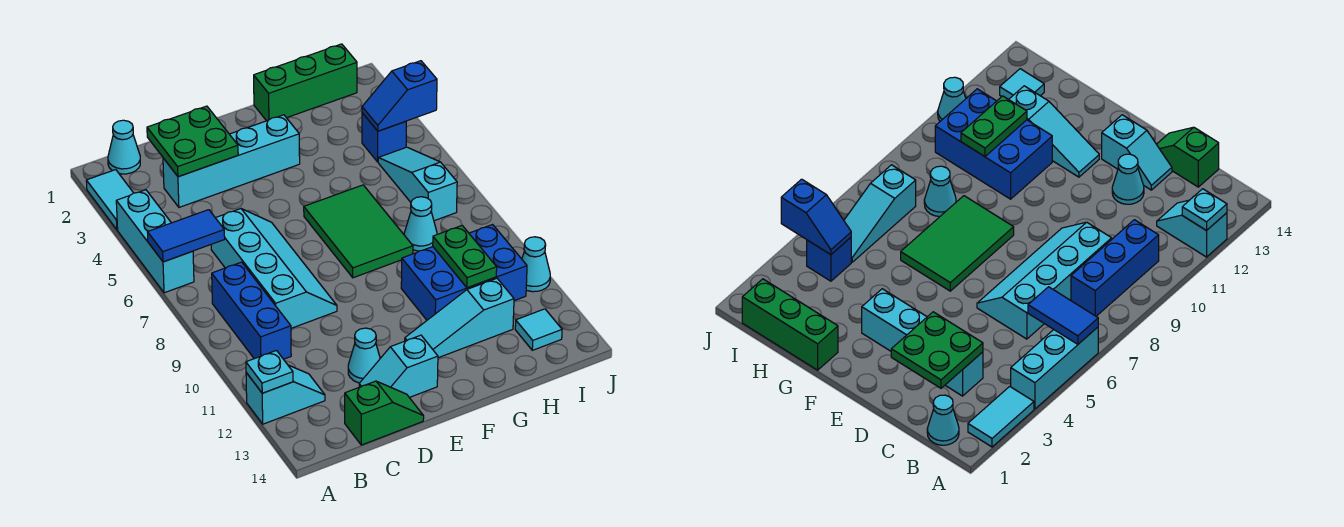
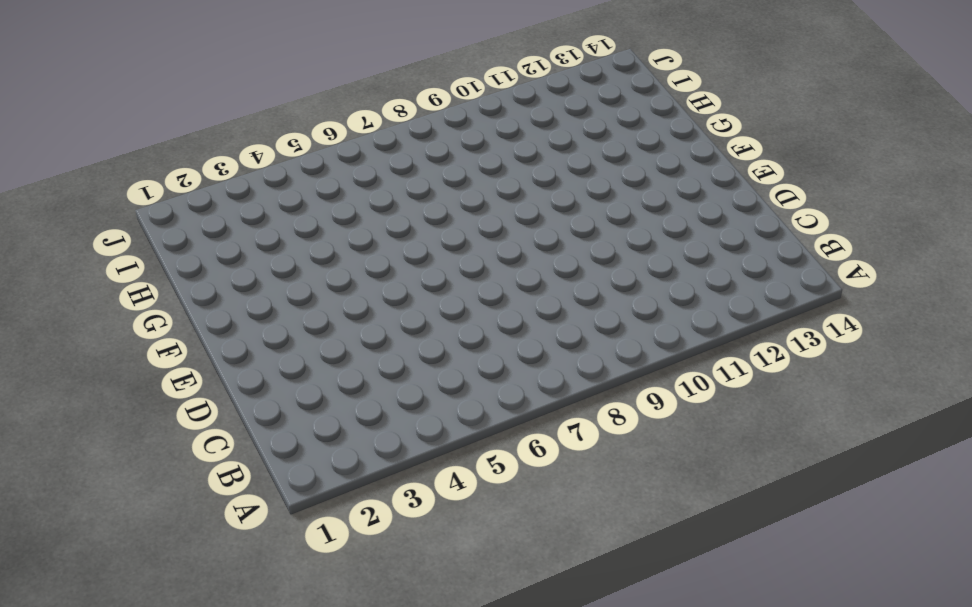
none -> cyan tile A2:A3 level 1
none -> cyan brick A4:A6 level 1
none -> cyan slope A12:B12 level 1 top A

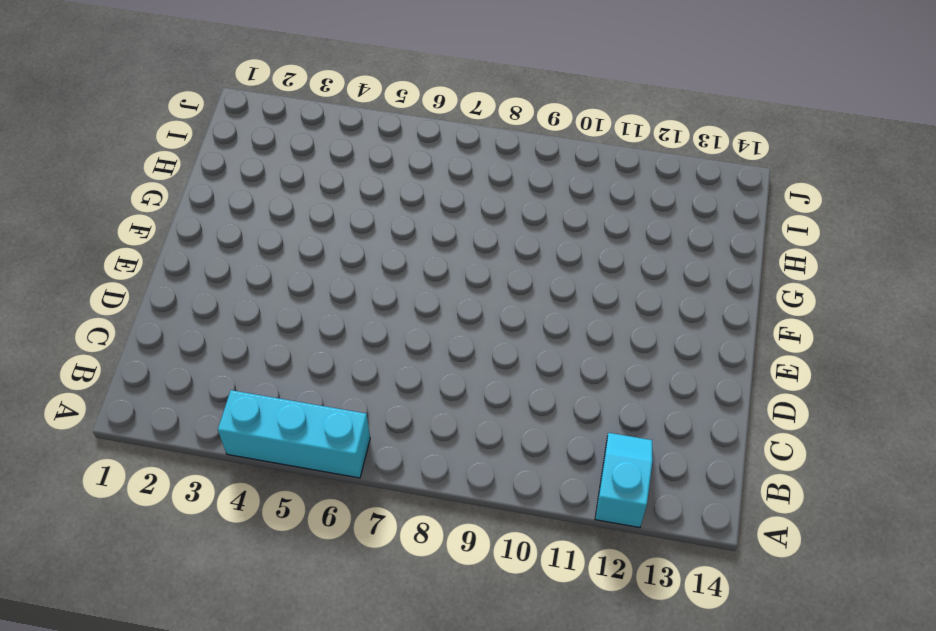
none -> cyan tile A2:A3 level 1
none -> cyan cone B1 level 1
none -> blue brick B8:B10 level 1

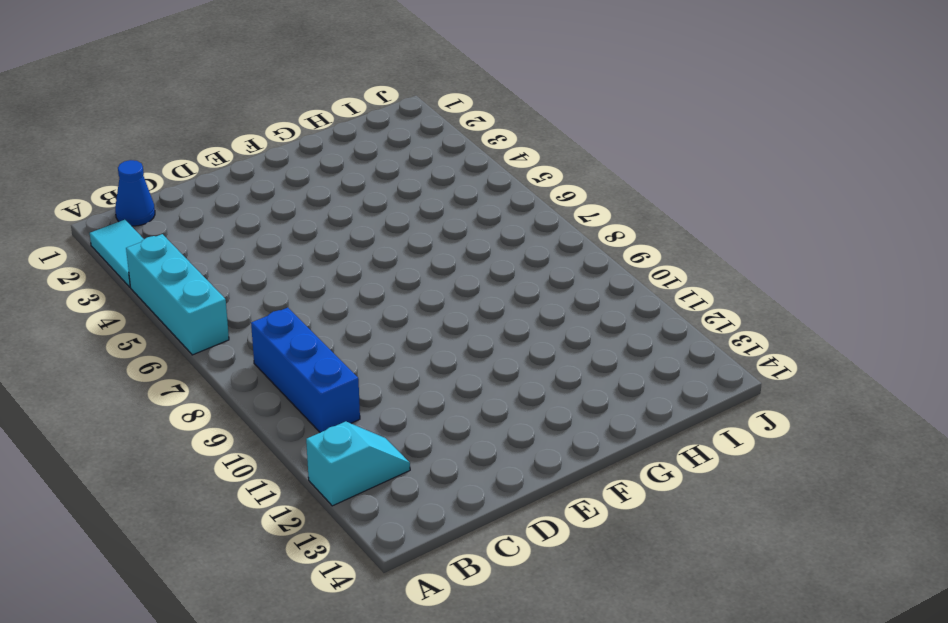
blue cone B1 level 1 -> cyan cone B1 level 1
none -> cyan brick C3:F3 level 1
none -> cyan slope C6:D9 level 1 top C
none -> green slope C14:D14 level 1 top C

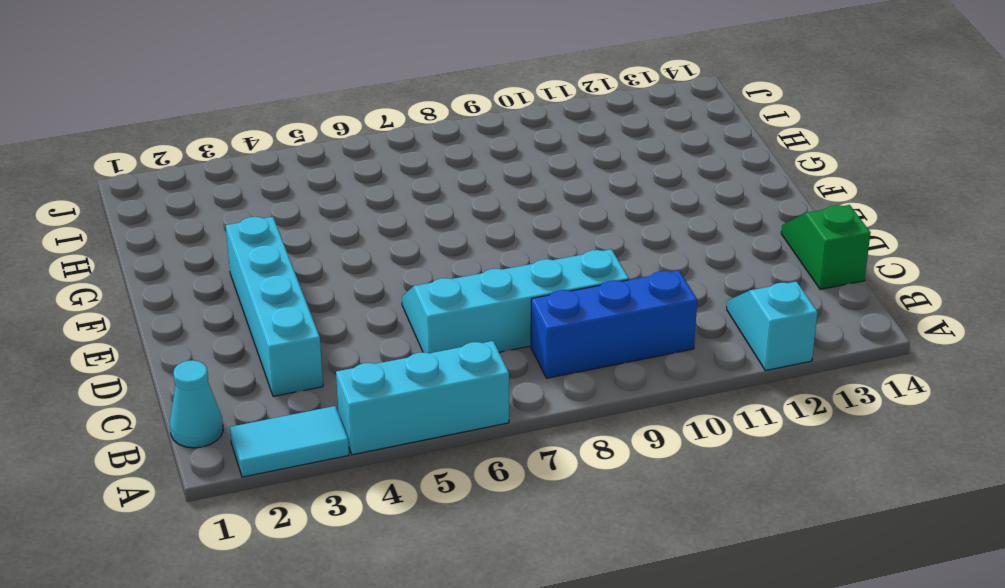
none -> cyan cone D12 level 1
none -> cyan slope D13:E13 level 1 top E
none -> green tile F6:G8 level 1

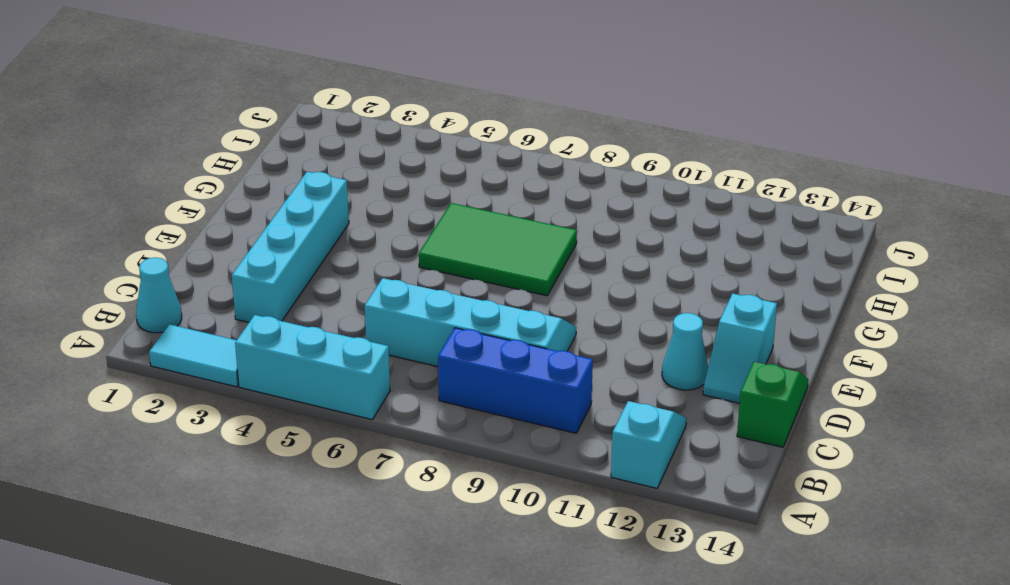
none -> cyan slope F12:H12 level 1 top H
none -> green brick G1:I1 level 1
none -> blue brick G10:I11 level 1

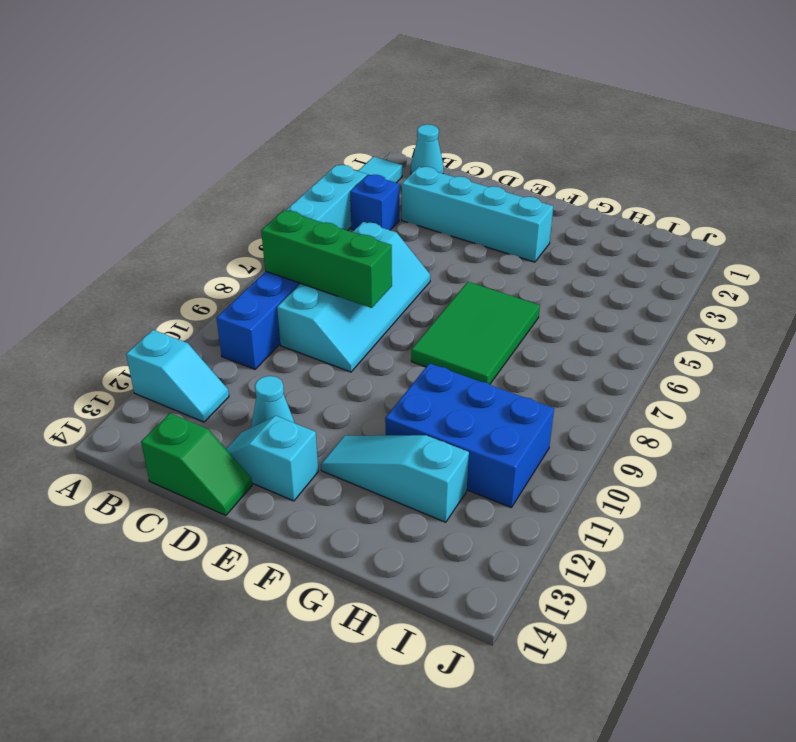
blue brick B4 level 1 -> blue brick I4 level 1
green brick B8:D8 level 2 -> green brick G1:I1 level 1
none -> cyan cone H8 level 1
none -> cyan slope I5:I7 level 1 top 7
none -> cyan tile I13 level 1

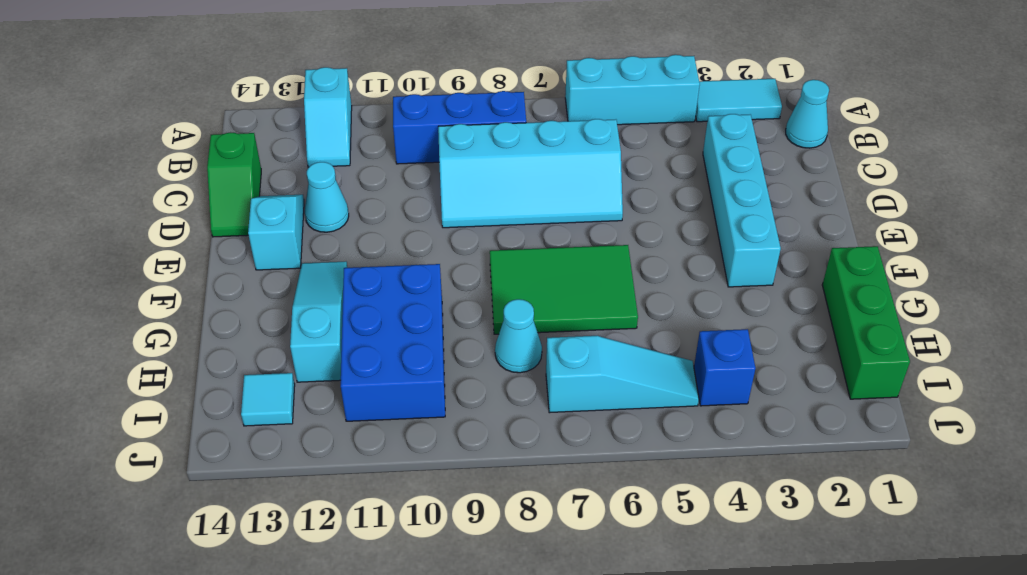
none -> cyan cone J11 level 1
none -> blue tile A6:B6 level 2
none -> cyan plate A12 level 2

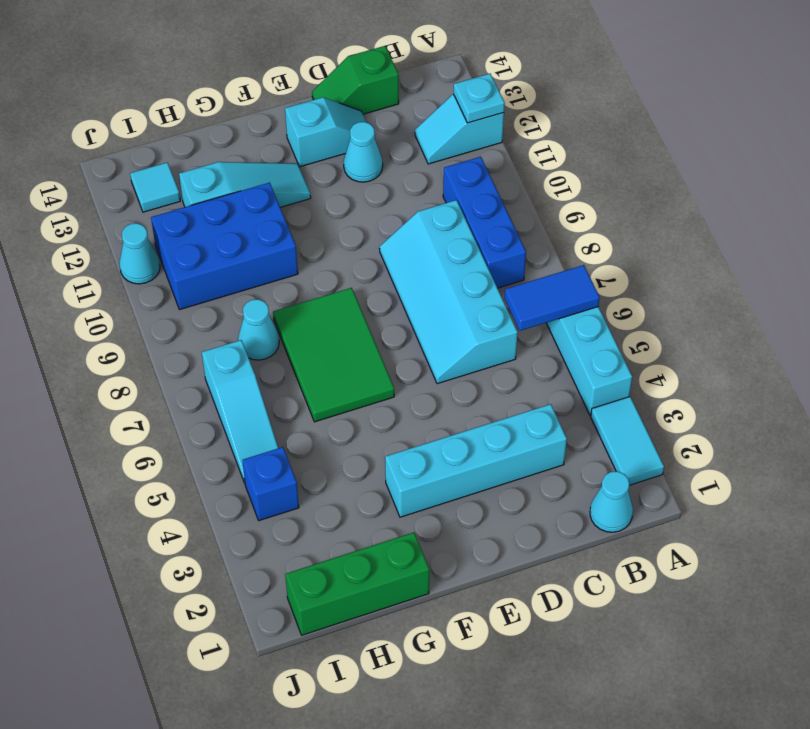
none -> green plate C2:D3 level 2
none -> green plate H10:H11 level 2
none -> blue slope I4:J4 level 2 top J

